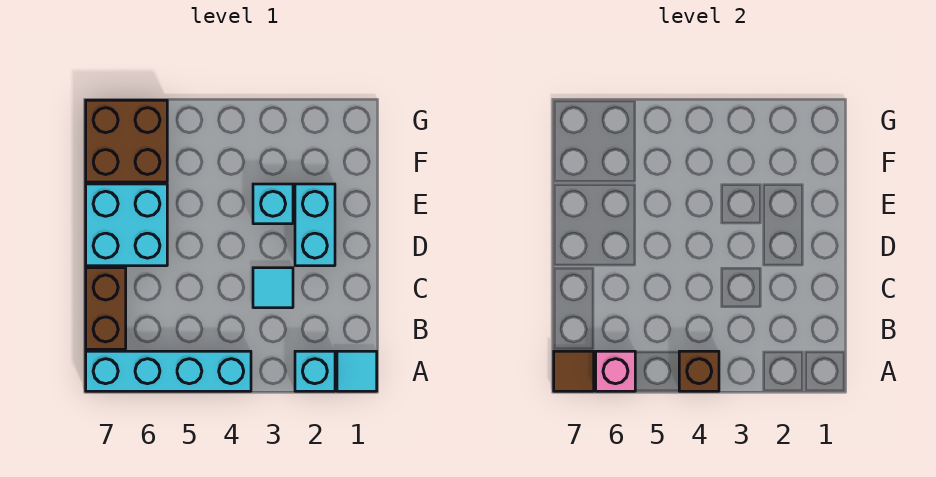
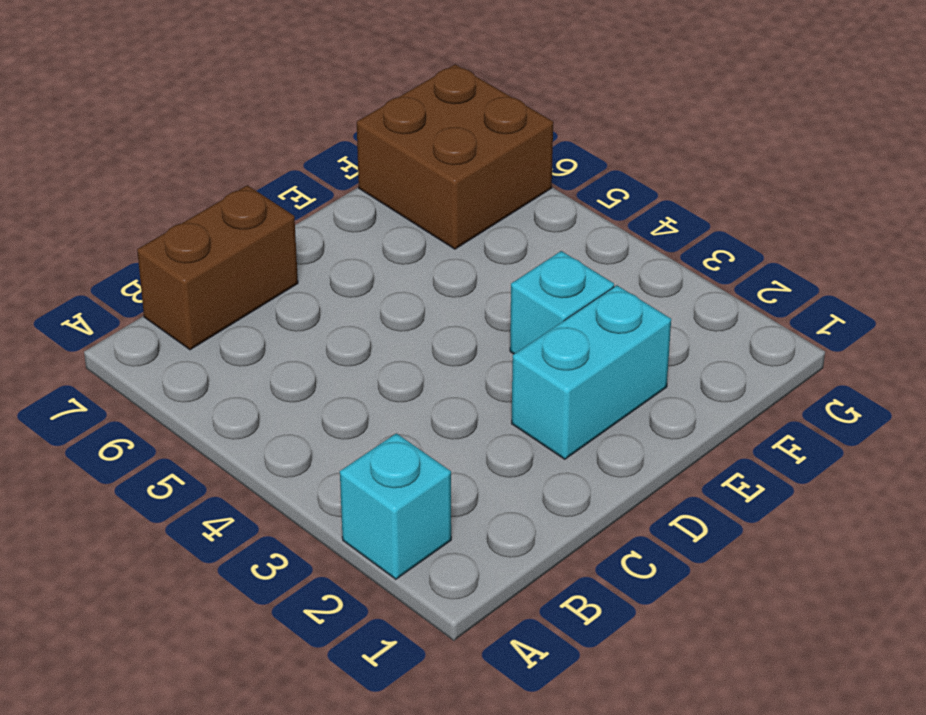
none -> cyan tile A1 level 1
none -> cyan brick A4:A7 level 1
none -> cyan tile C3 level 1

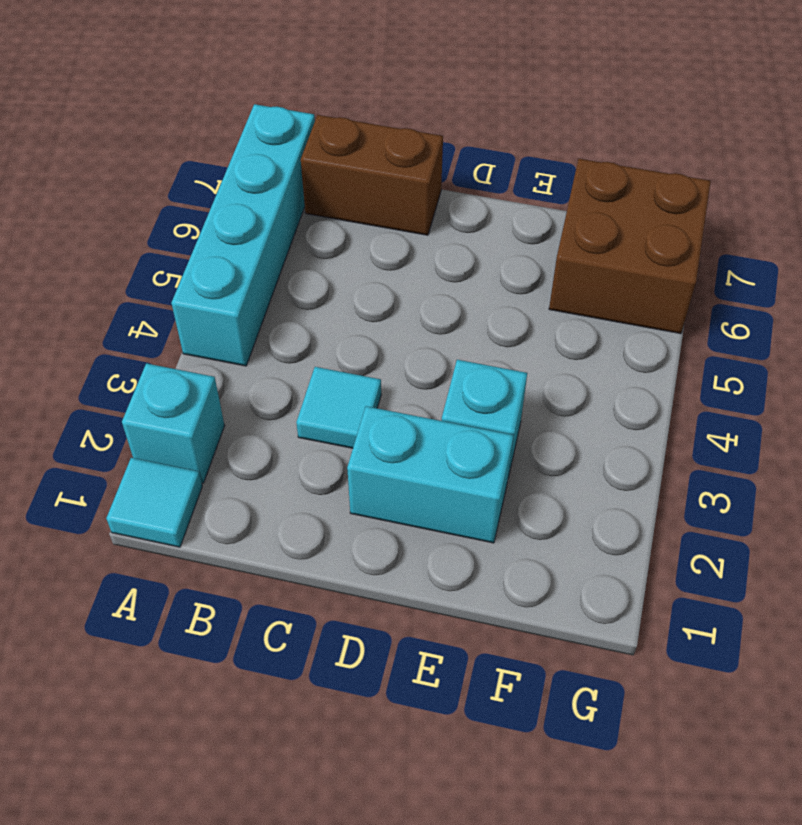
none -> cyan brick D6:E7 level 1
none -> brown brick A4 level 2
none -> pink brick A6 level 2

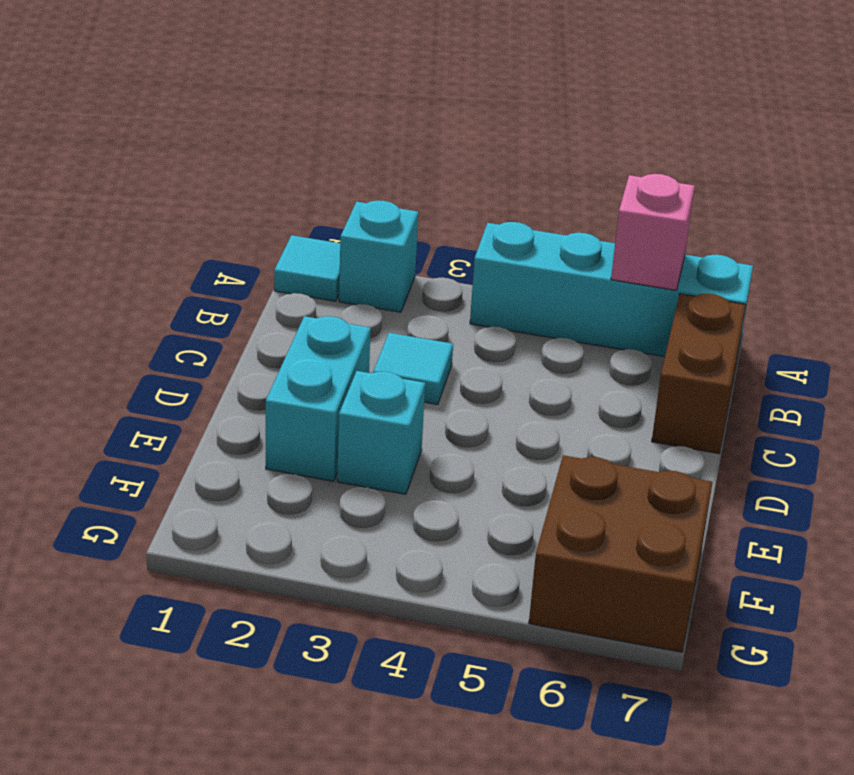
none -> cyan brick D6:E7 level 1
none -> brown brick A4 level 2
none -> brown tile A7 level 2

